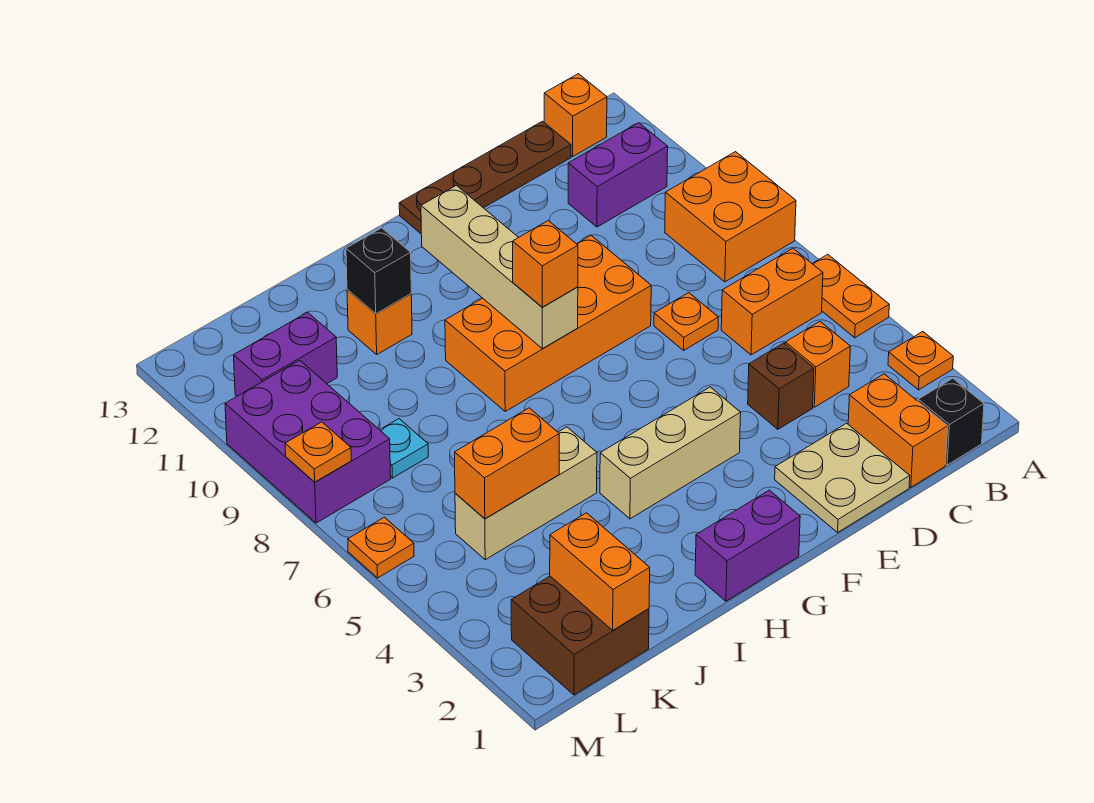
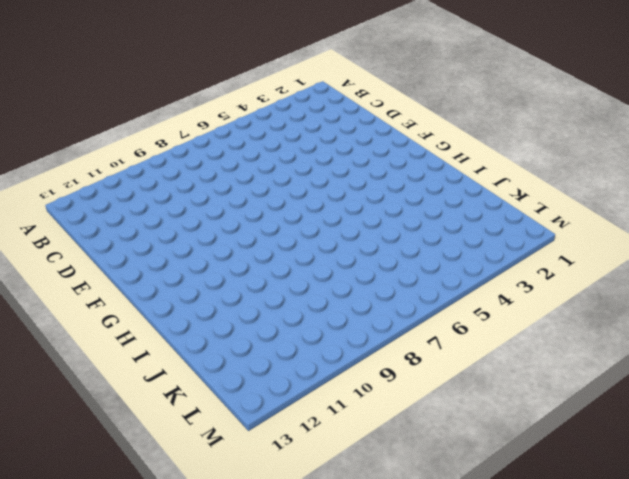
none -> orange plate A3 level 1
none -> orange plate A5:A6 level 1
none -> orange brick A8:B9 level 1

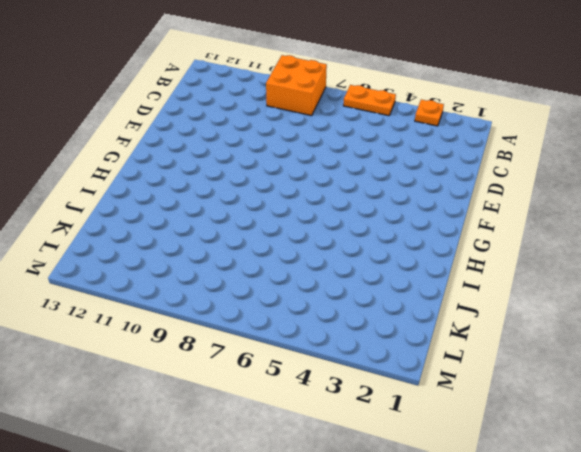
none -> black brick B1 level 1
none -> orange brick B6:C6 level 1
none -> purple brick B11:C11 level 1

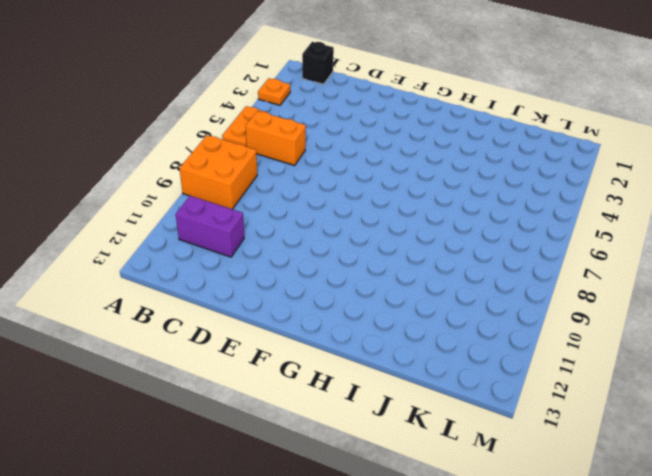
none -> orange brick B13 level 1
none -> orange brick C1:C2 level 1
none -> orange brick C4 level 1

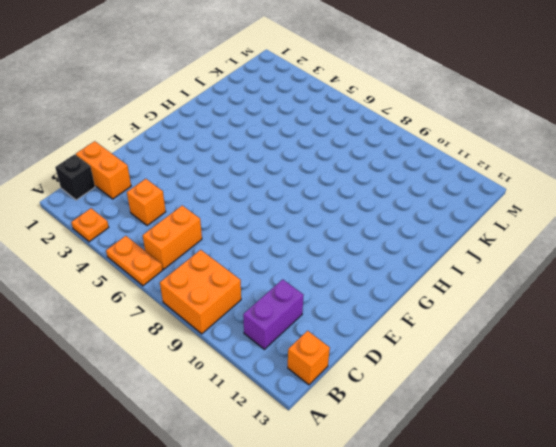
none -> brown plate C13:F13 level 1
none -> tan plate D1:E2 level 1
none -> brown brick D4 level 1

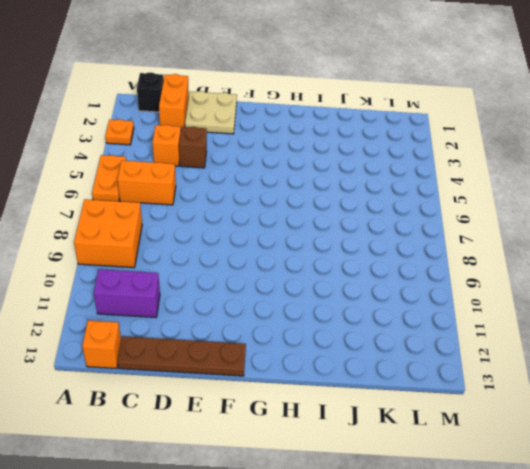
none -> orange plate D7 level 1
none -> orange brick E8:H9 level 1
none -> tan brick F4:H4 level 1

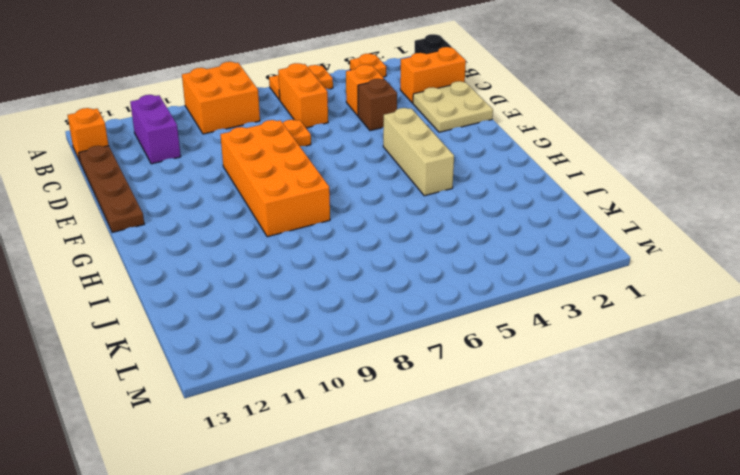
none -> purple brick G1:H1 level 1
none -> tan brick I5:K5 level 1
none -> orange brick I11 level 1

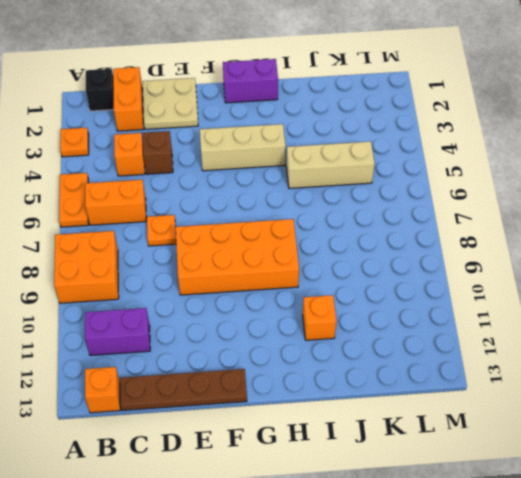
none -> brown brick K1:L2 level 1
none -> cyan plate K8 level 1
none -> purple brick K11:L11 level 1

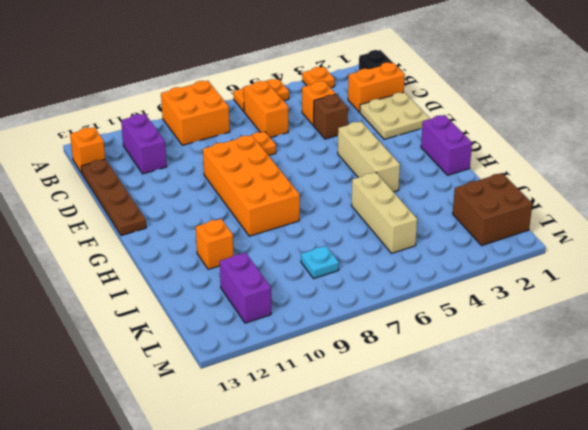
none -> purple brick L8:M10 level 1
none -> orange plate M6 level 1
none -> tan brick G8:G11 level 2

